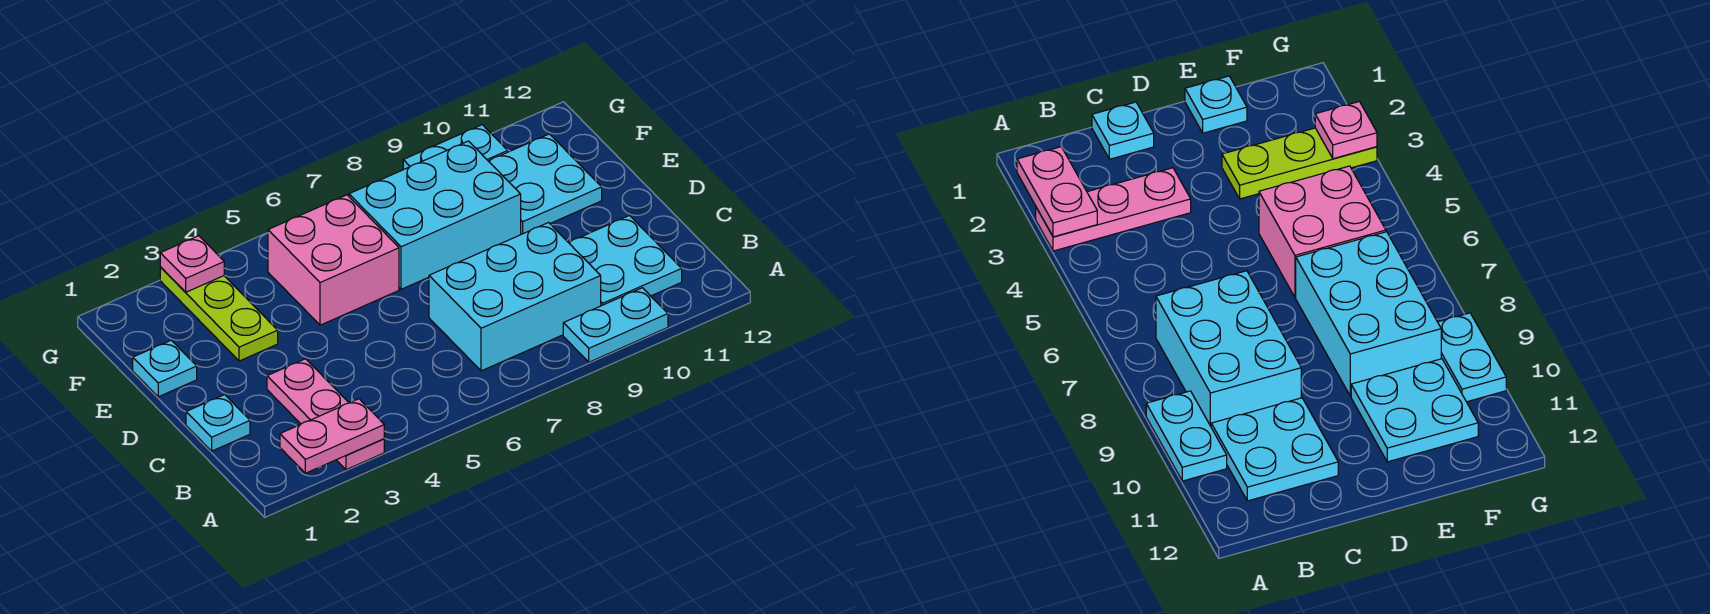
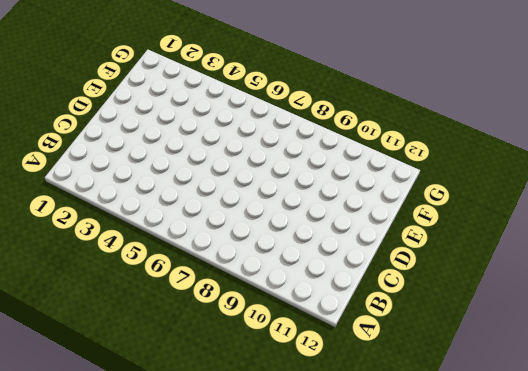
none -> pink plate A3:C3 level 1
none -> cyan plate A9:A10 level 1
none -> cyan brick B7:C9 level 1

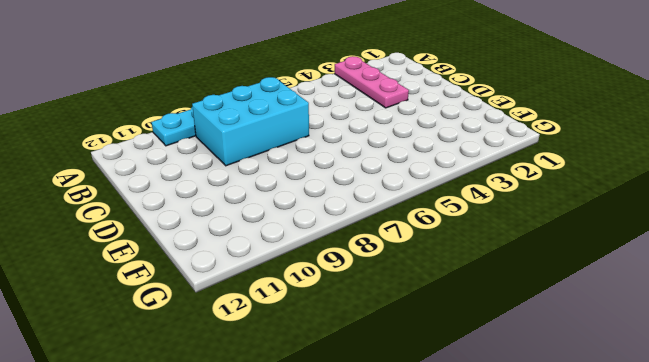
none -> cyan plate B10:C11 level 1
none -> cyan plate C1 level 1
none -> cyan plate E1 level 1

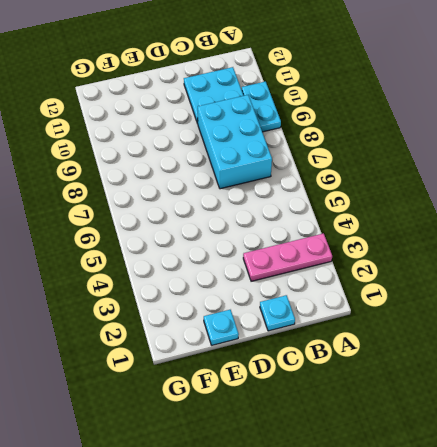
none -> lime plate E3:G3 level 1
none -> pink brick E5:F6 level 1
none -> cyan brick E7:F9 level 1

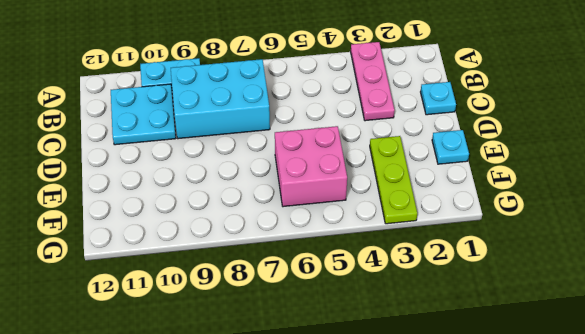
none -> cyan brick E7:F9 level 1
none -> cyan plate E10:F11 level 1
none -> cyan plate G9:G10 level 1

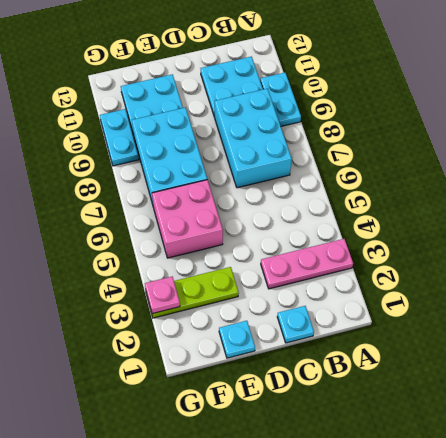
none -> pink plate A2:A3 level 2

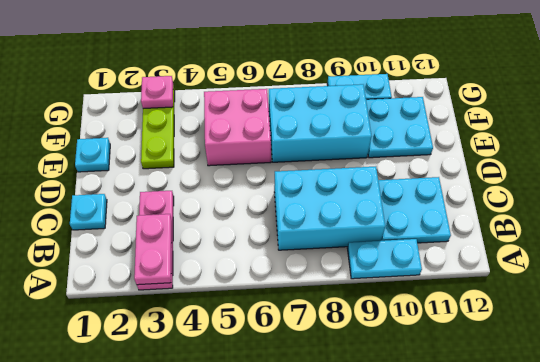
pink plate A3:B3 level 2 -> pink plate A2:A3 level 2

